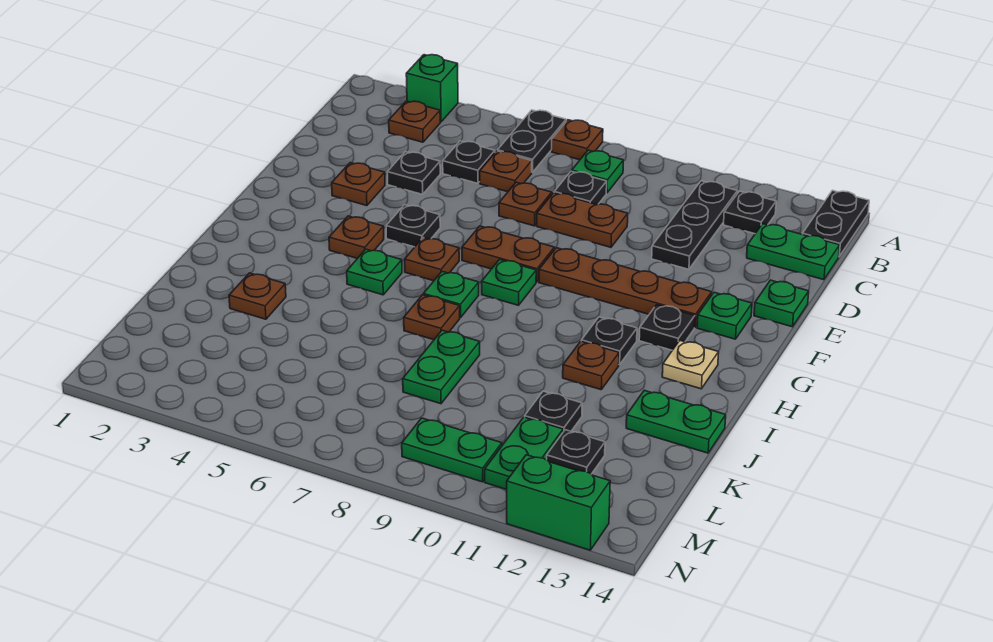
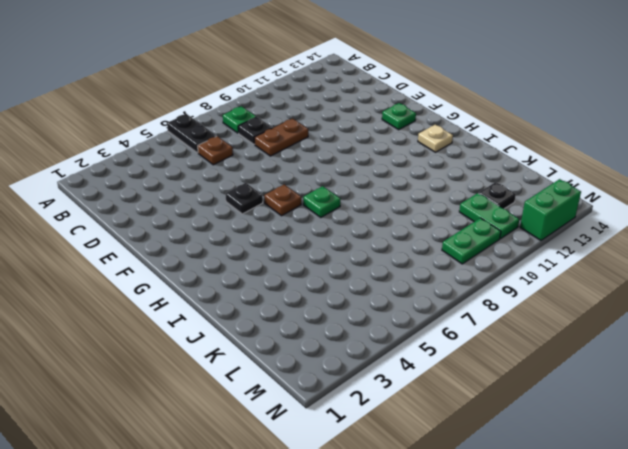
none -> green brick A3 level 1
none -> brown plate A7 level 1
none -> black plate A14:B14 level 1
none -> brown plate B3 level 1

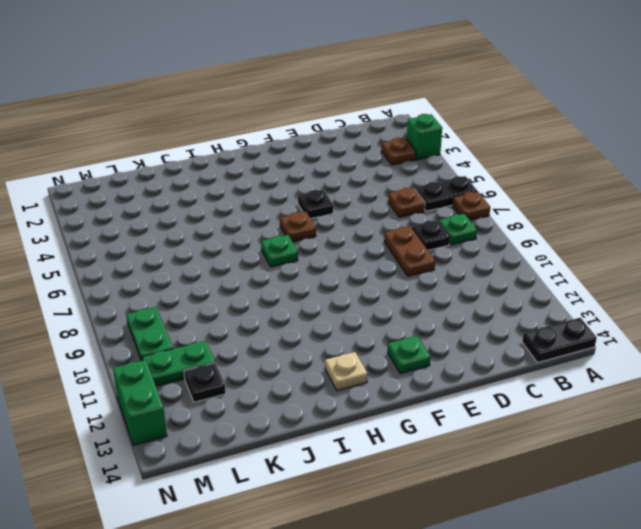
none -> black plate B11:D11 level 1
none -> black plate B12 level 1
none -> black plate C5 level 1
none -> green plate C13:C14 level 1

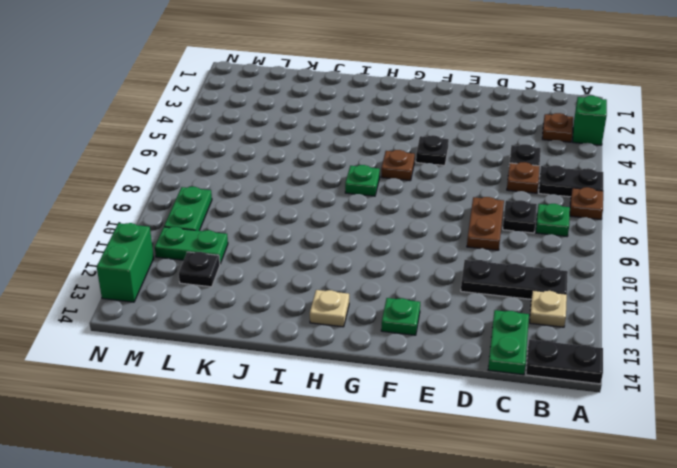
tan plate B12 level 1 -> black plate B12 level 1
none -> black plate D4 level 1
none -> brown plate D7 level 1
none -> brown plate E3 level 1
none -> green plate E14 level 1

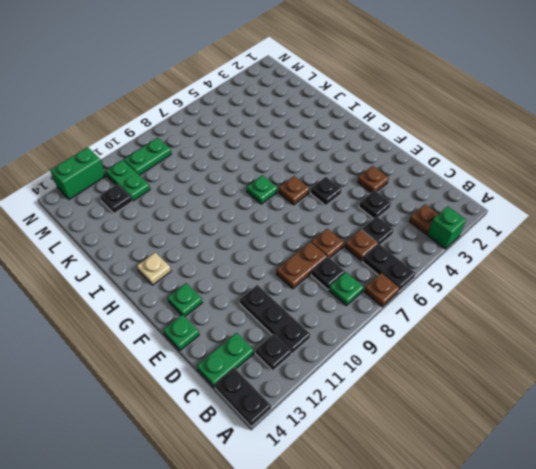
none -> brown plate F7:F8 level 1
none -> brown plate F9:F12 level 1
none -> brown plate G4 level 1
none -> green plate G8 level 1

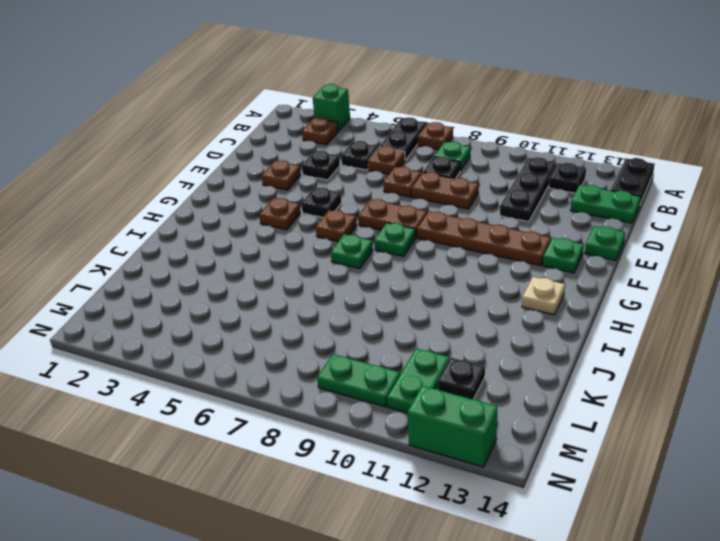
none -> black plate G12 level 1
none -> green plate H5 level 1
none -> black plate H11 level 1
none -> brown plate I7 level 1

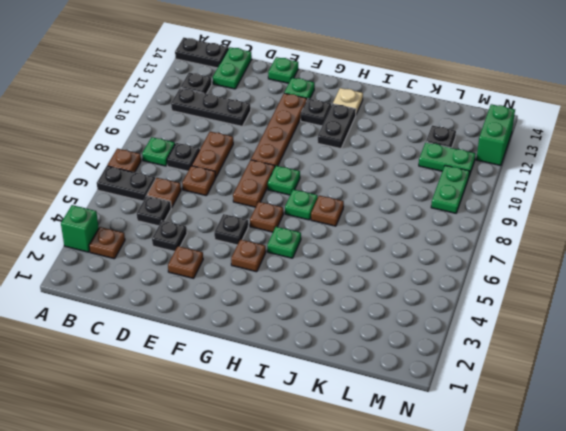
black plate H11:H12 level 1 -> black plate H11 level 1
none -> brown plate I11 level 1
none -> brown plate J3 level 1
none -> green plate J8:K8 level 1
none -> green plate J13:J14 level 1

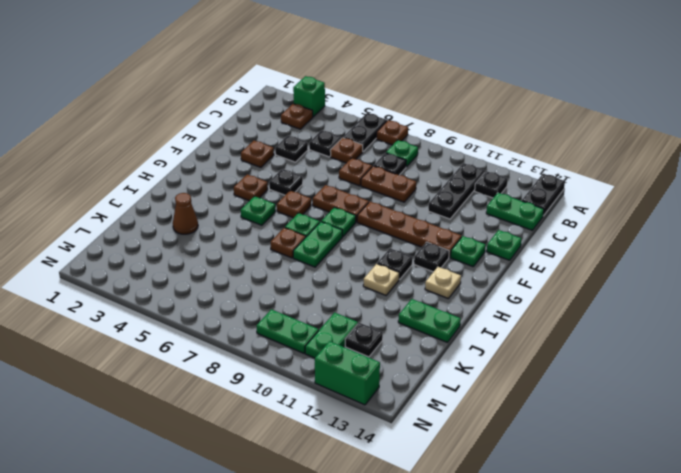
green plate H8:I8 level 1 -> green plate J8:K8 level 1
tan plate I11 level 1 -> brown plate I11 level 1
brown cone J3 level 1 -> brown plate J3 level 1
none -> black plate K11 level 1

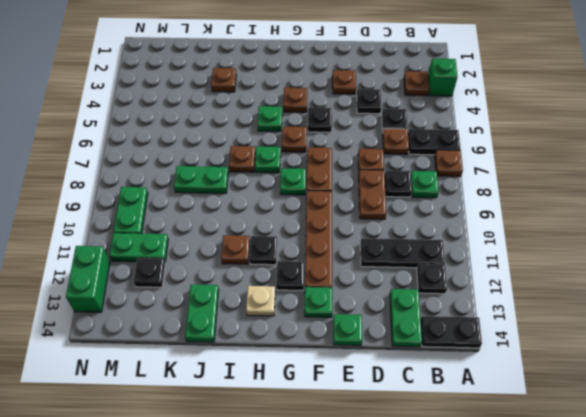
none -> black plate K11 level 1

